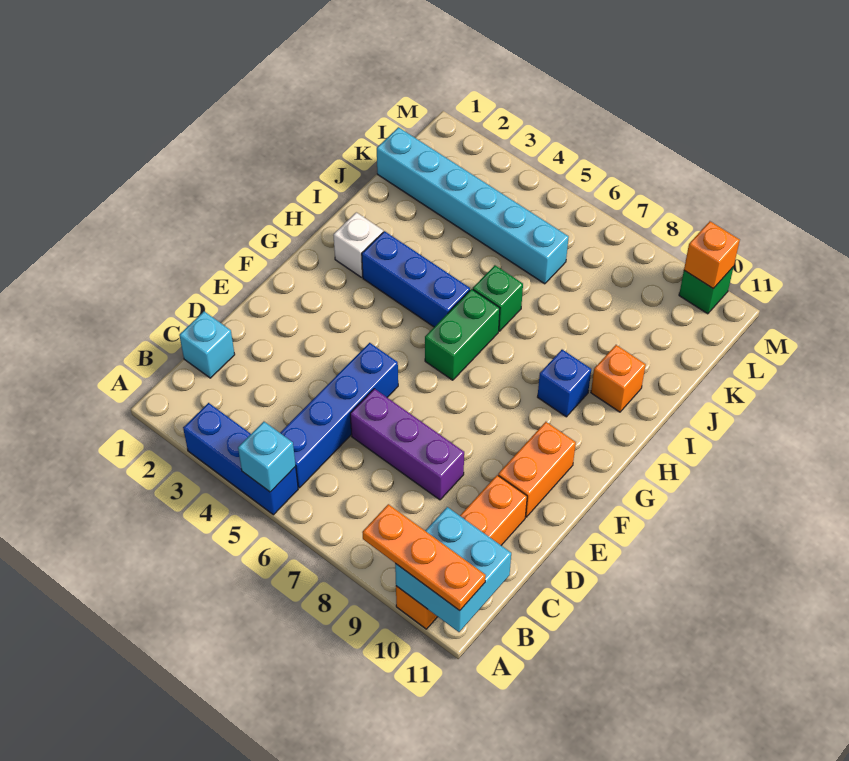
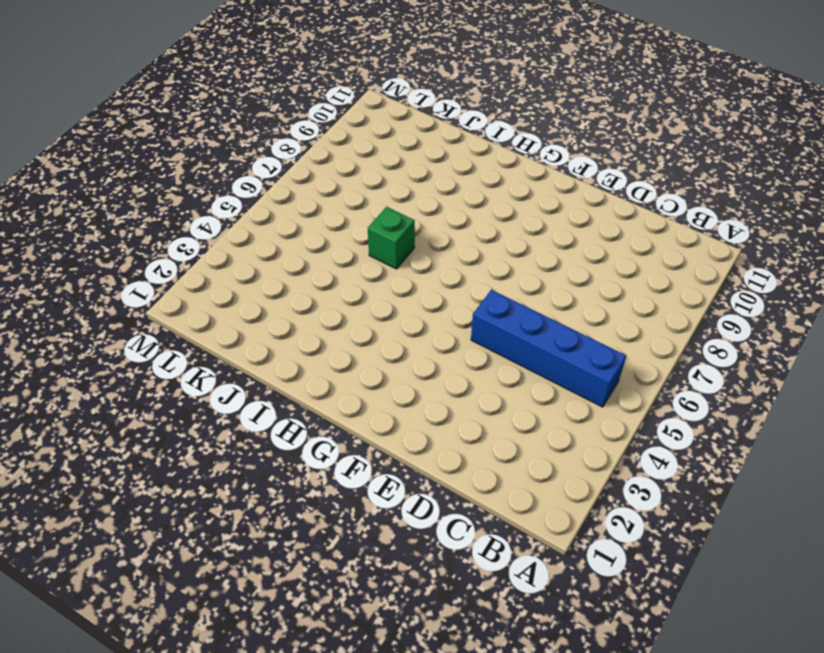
none -> blue brick A3:A5 level 1
none -> orange brick A10:D10 level 1
none -> cyan brick C1 level 1

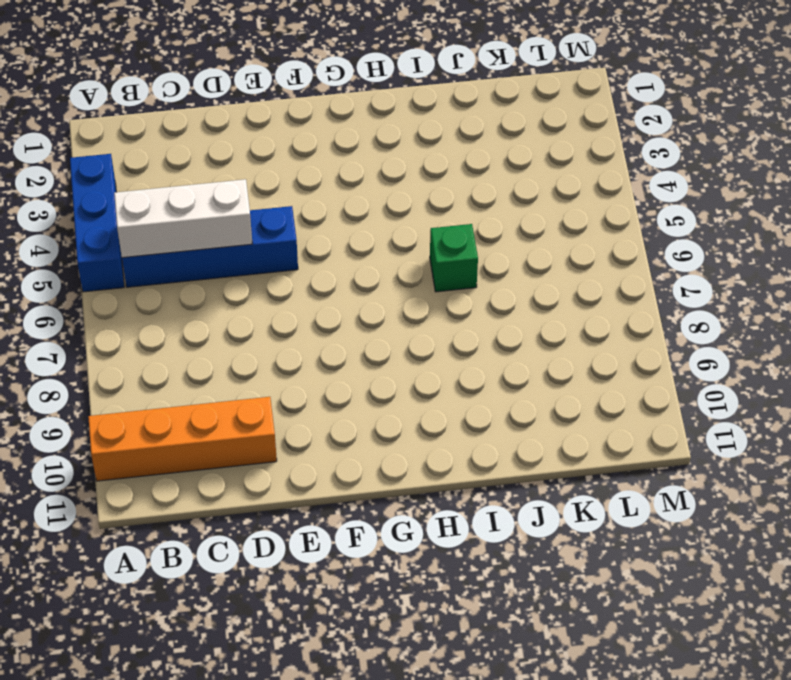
white brick B5:D5 level 2 -> none
none -> cyan brick C1 level 1
none -> purple brick D6:D8 level 1
none -> orange brick E10:F10 level 1

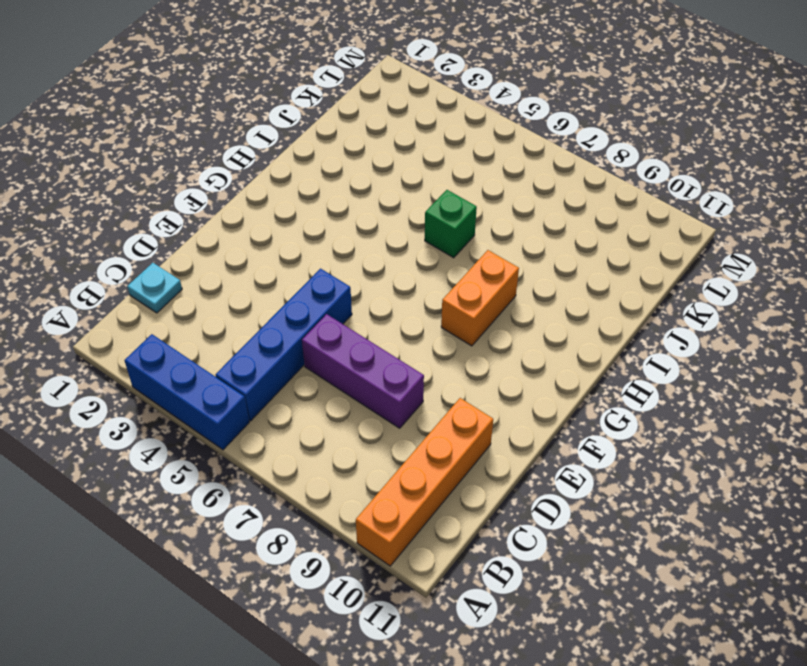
cyan plate C1 level 1 -> cyan brick C1 level 1
orange brick G8:H8 level 1 -> orange brick E10:F10 level 1
none -> green brick G6:H6 level 1
none -> white brick H2 level 1
none -> blue brick H3:H5 level 1

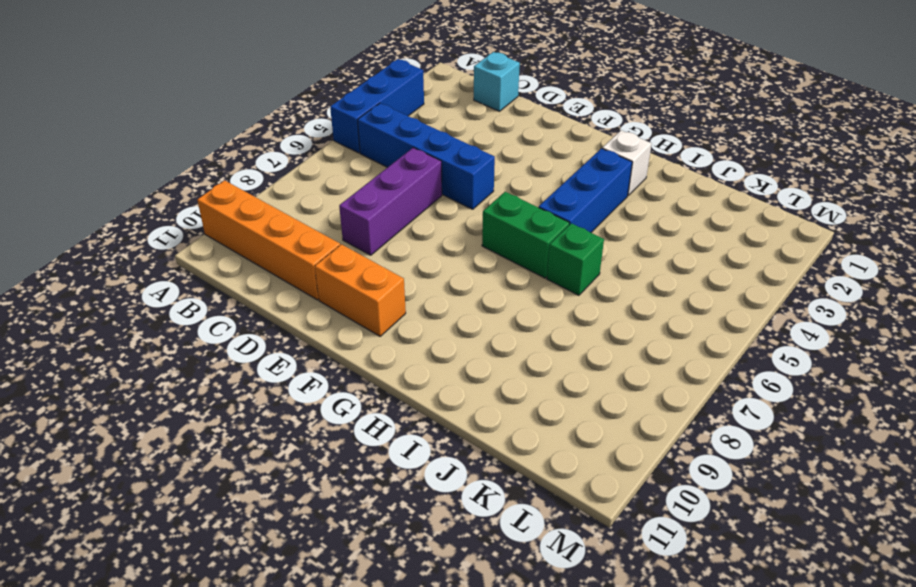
none -> blue brick H9 level 1
none -> orange brick I10 level 1
none -> cyan brick K1:K6 level 1

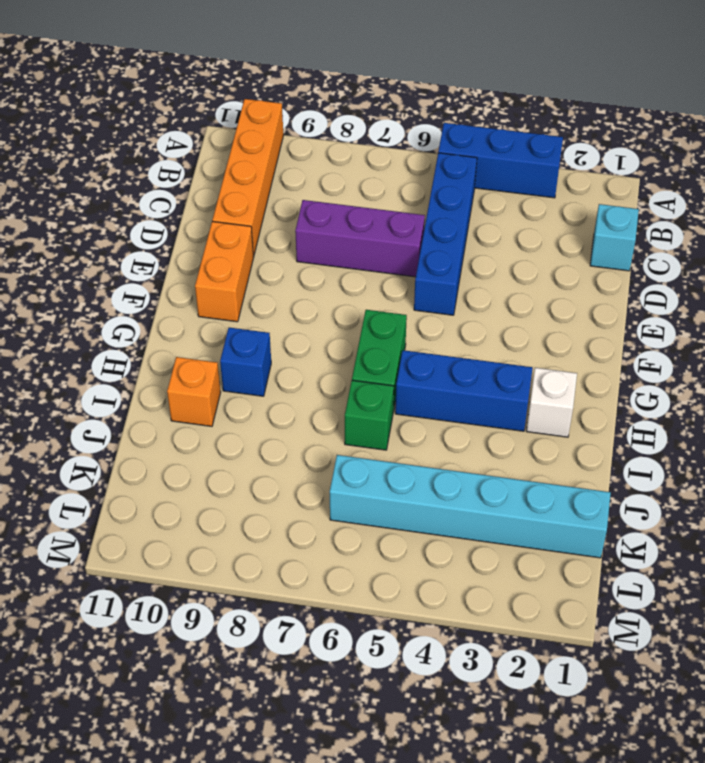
none -> green brick M10 level 1
none -> cyan brick A5 level 2
none -> cyan brick A10:B11 level 2

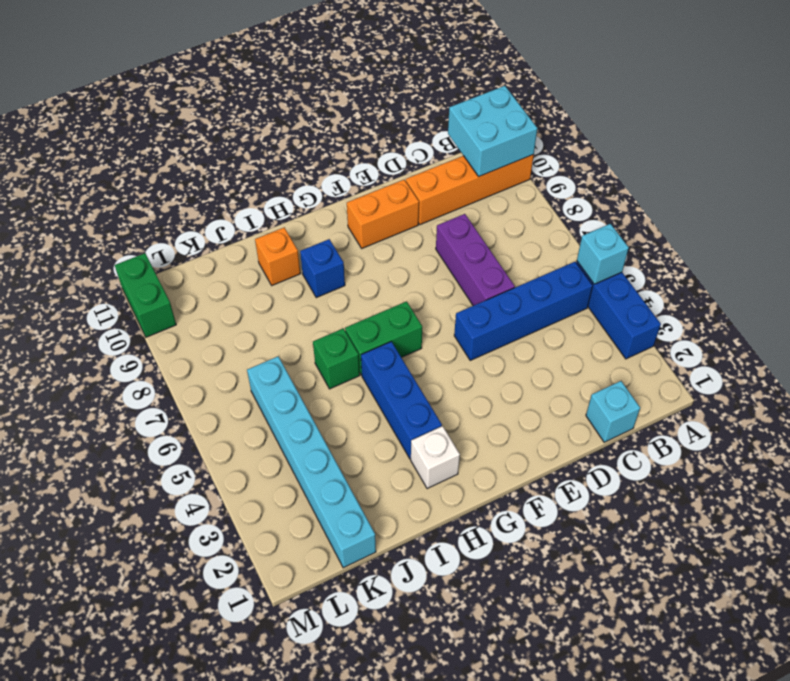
green brick M10:M11 level 1 -> green brick M10 level 1
none -> orange brick M10 level 2
none -> orange plate A9:A11 level 3

